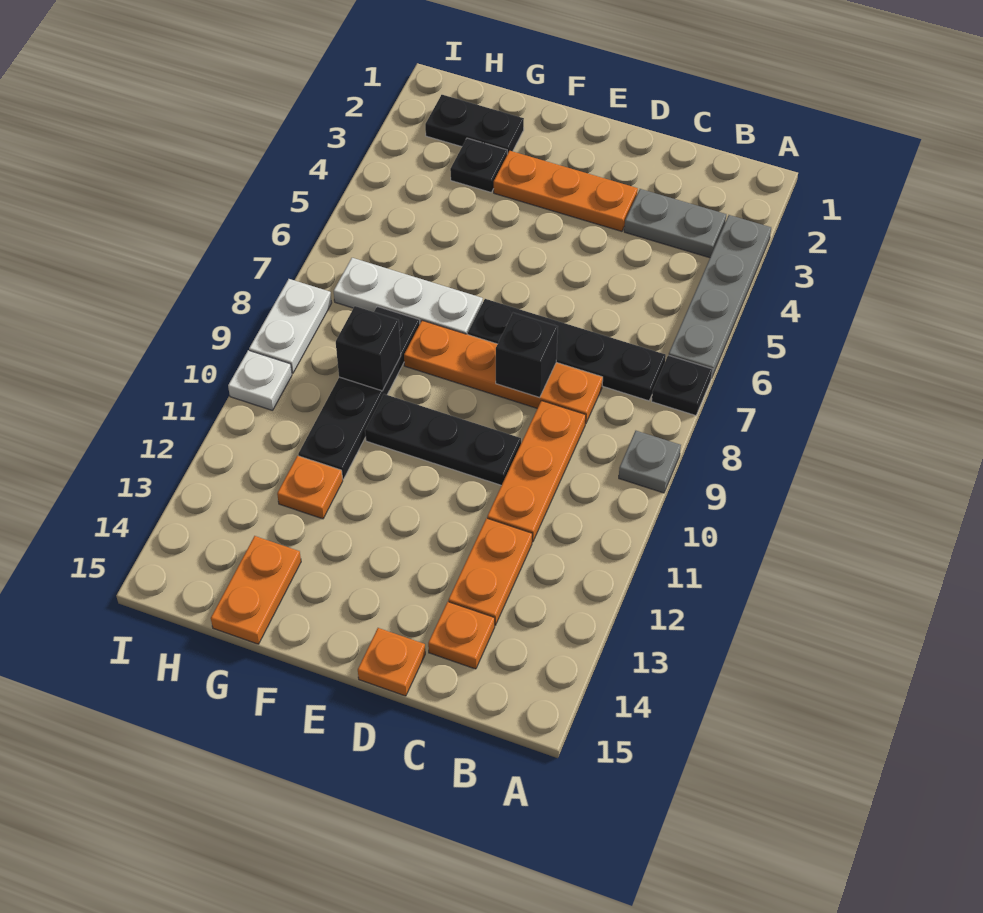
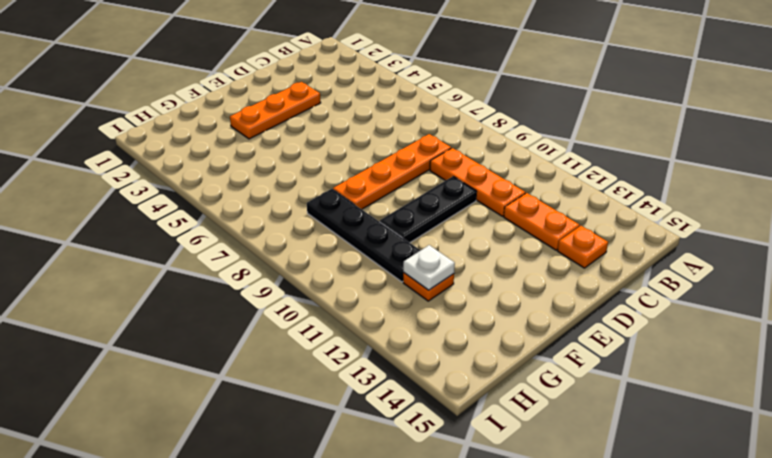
white plate G12 level 2 -> white plate I10 level 1
none -> grey plate A3:A6 level 1
none -> black plate A7 level 1
none -> grey plate A9 level 1

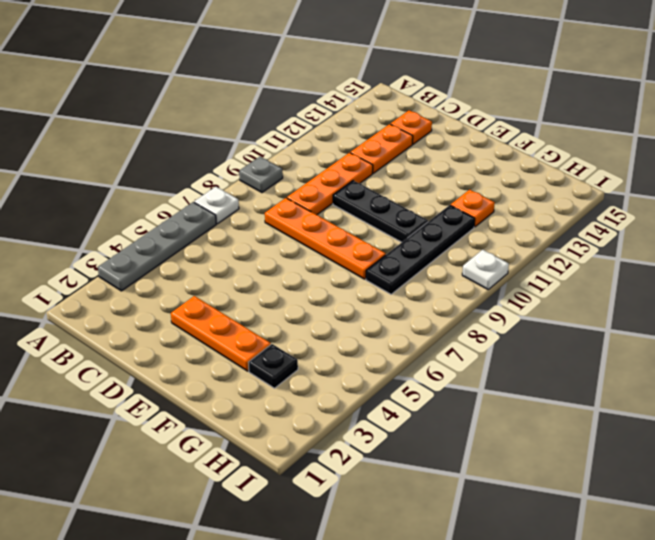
white plate A7 level 1 -> black plate A7 level 1
none -> grey plate B3:C3 level 1
none -> black plate B7:E7 level 1
none -> orange plate D15 level 1

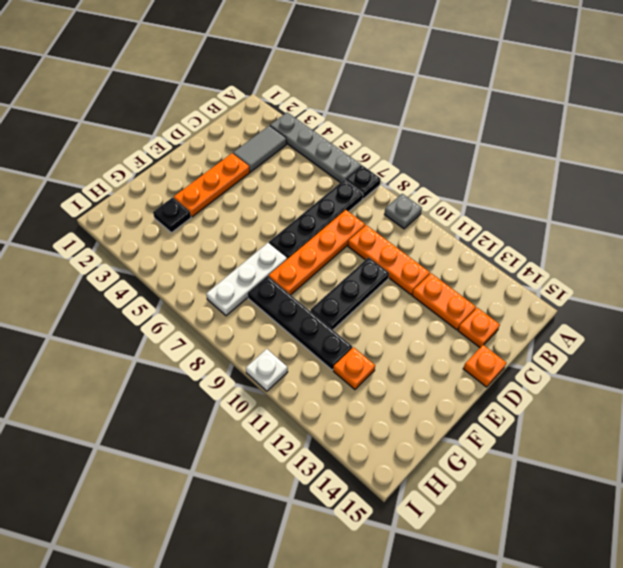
grey tile B3:C3 level 1 -> grey plate B3:C3 level 1
none -> black plate G2:H2 level 1
none -> orange plate G14:G15 level 1
none -> white plate I8:I9 level 1

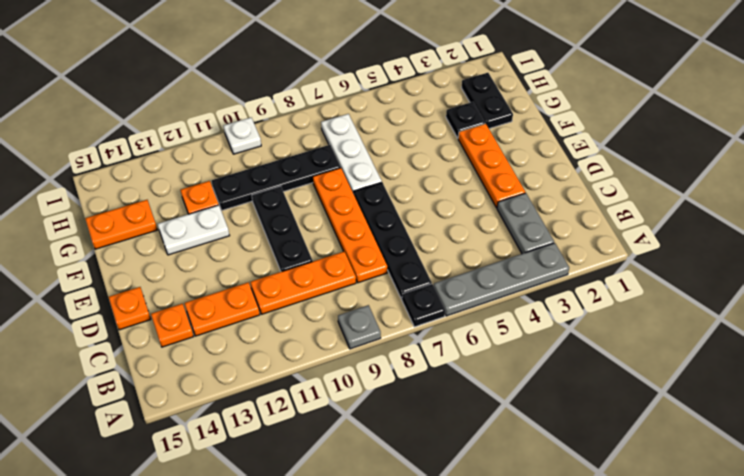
white plate F12:F13 level 1 -> white plate I8:I9 level 1
none -> black brick D8 level 2
none -> black brick G9 level 2

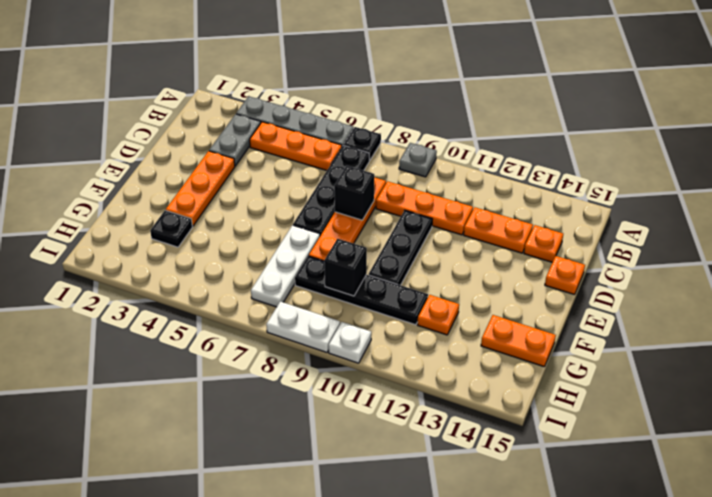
orange plate B4:B6 level 1 -> none
none -> black plate G2:H2 level 1

